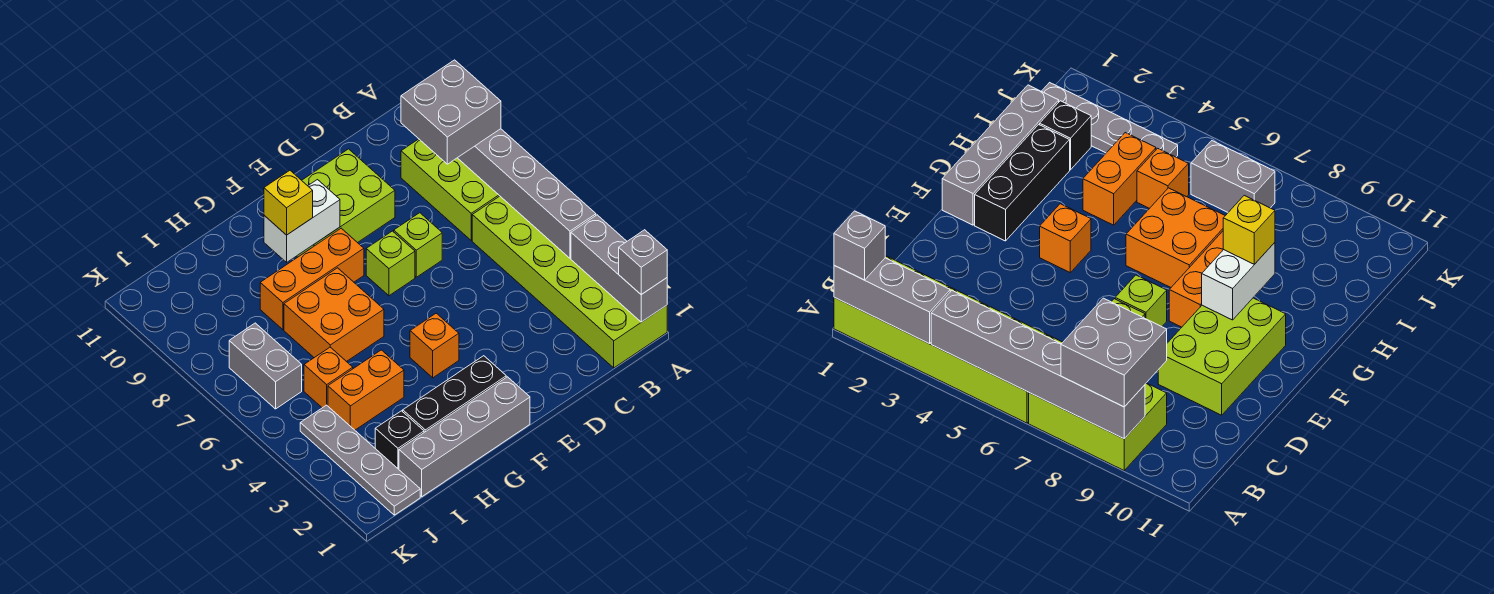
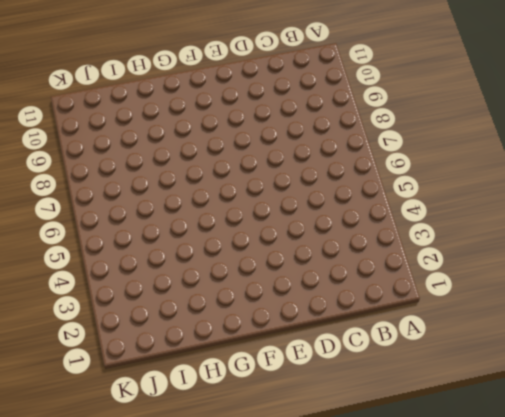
none -> lime brick A1:B6 level 1
none -> lime brick A7:B9 level 1
none -> lime brick D7 level 1

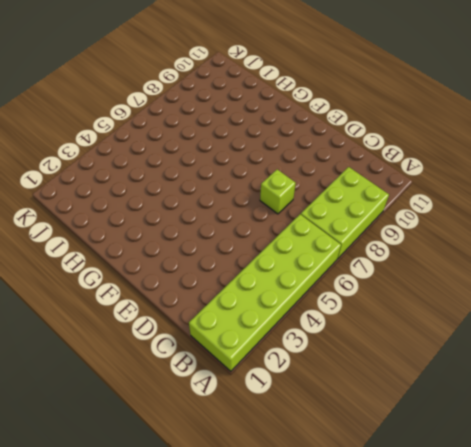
none -> lime brick D9:F10 level 1
none -> lime brick E7 level 1
none -> grey brick F1:I1 level 1

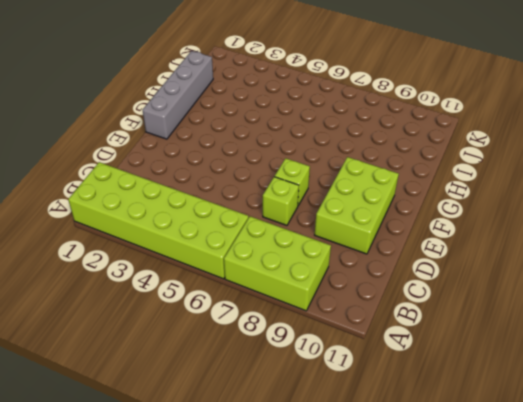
none -> black brick F2:H2 level 1
none -> orange brick F4 level 1
none -> orange brick F8:H8 level 1

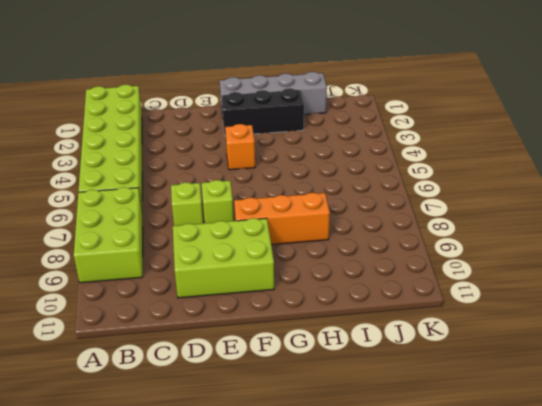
none -> orange brick G6:H7 level 1
none -> orange brick H4:I4 level 1
none -> black brick I2 level 1

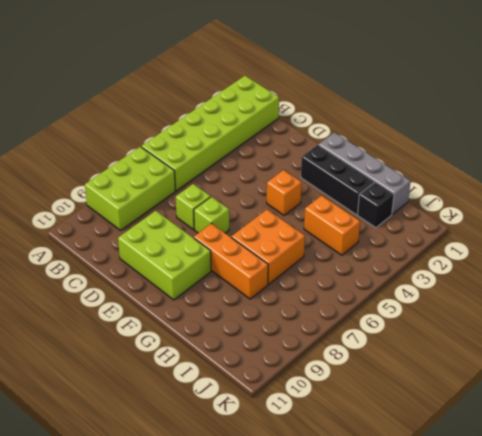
none -> orange brick I5 level 1
none -> grey plate J1:J4 level 1
none -> grey brick J6:J7 level 1

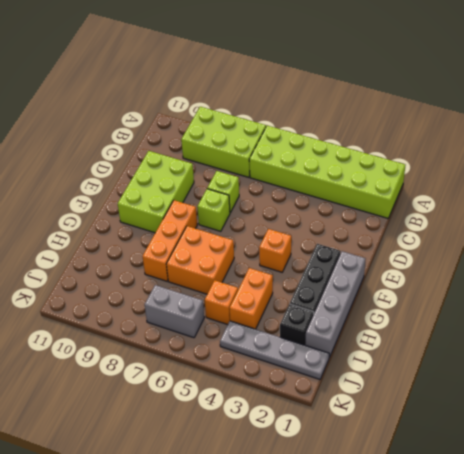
none -> grey brick A1:A3 level 2
none -> grey brick A4:A9 level 2
none -> white brick F9:G9 level 2

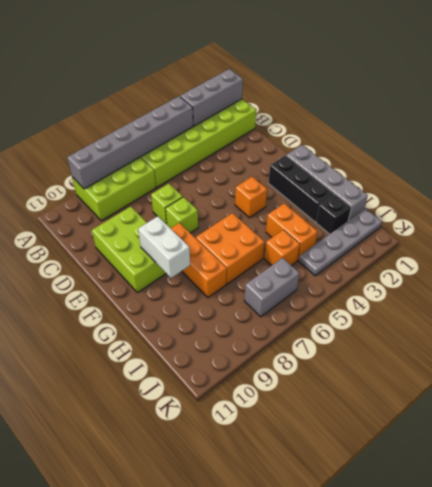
none -> grey brick A1 level 3
none -> grey brick A8:B9 level 3
none -> yellow brick G9 level 3

